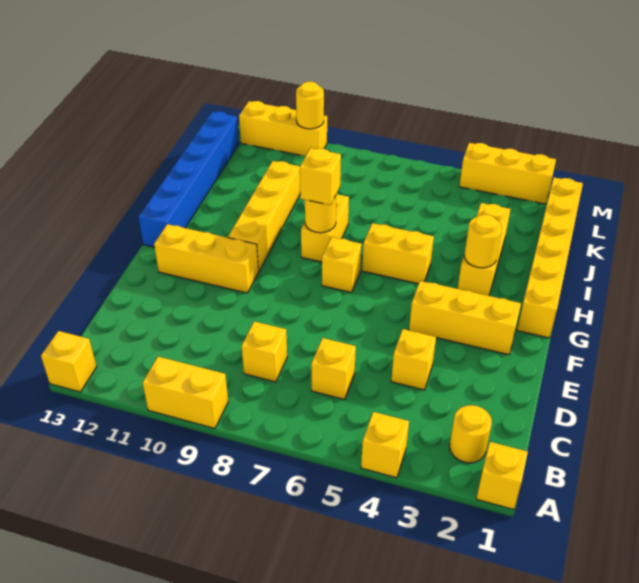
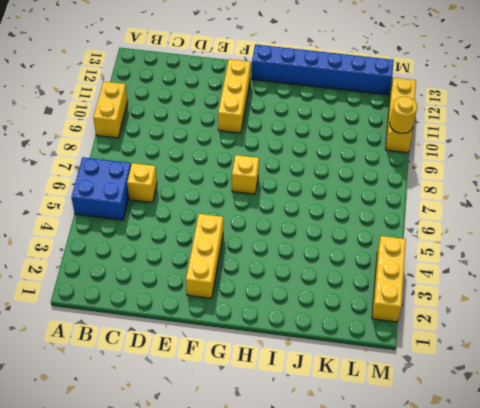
blue brick A5:B6 level 1 -> none
none -> yellow brick A1 level 1
none -> yellow brick A4 level 1
none -> yellow brick A13 level 1

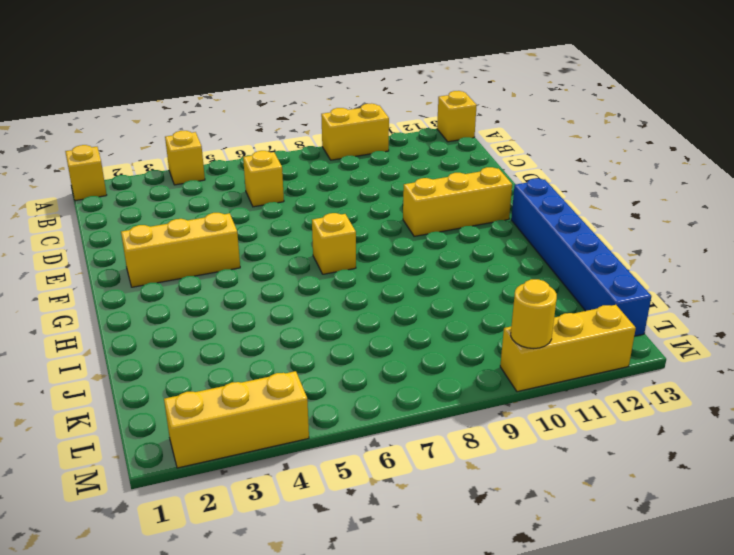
none -> yellow round brick B2 level 1
none -> yellow brick C8 level 1
none -> yellow brick D4 level 1

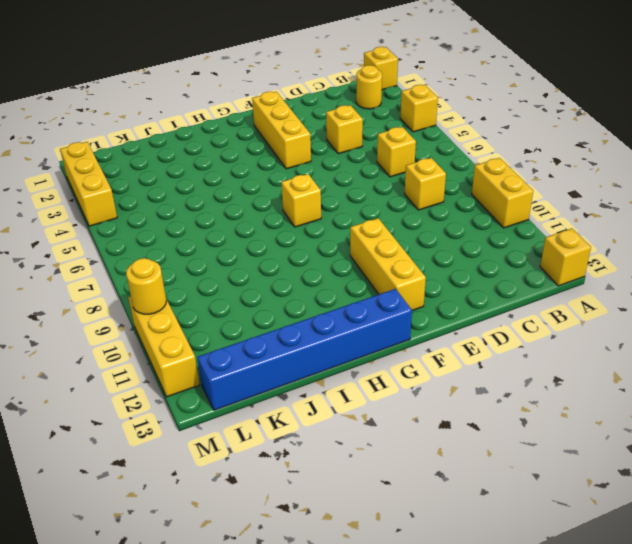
none -> yellow brick G1:L1 level 1
none -> yellow brick G10:J10 level 1
none -> yellow brick H3:J3 level 1

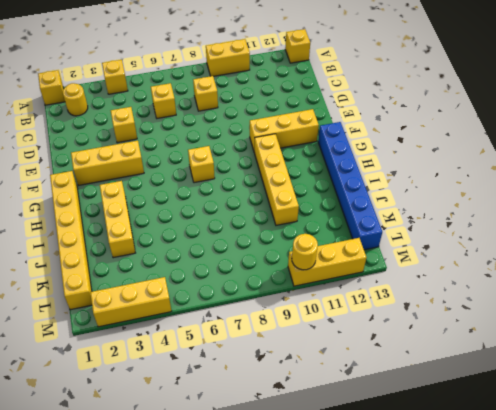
none -> yellow brick H5:H6 level 1
none -> yellow brick H8:I8 level 1
none -> yellow round brick H3 level 2

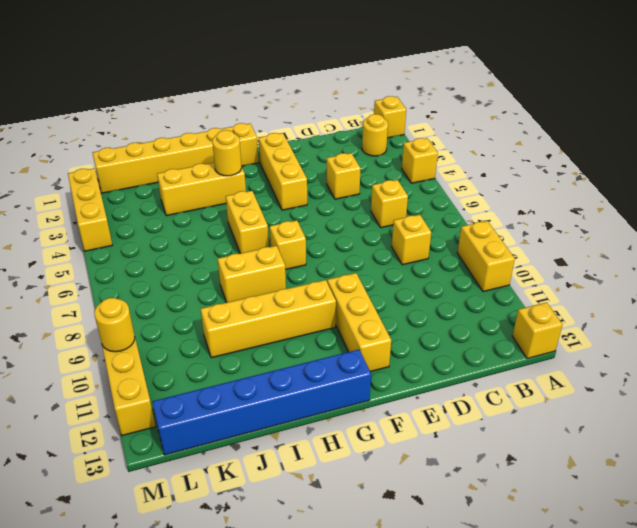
none -> yellow round brick H8 level 2
none -> yellow brick H8 level 3

